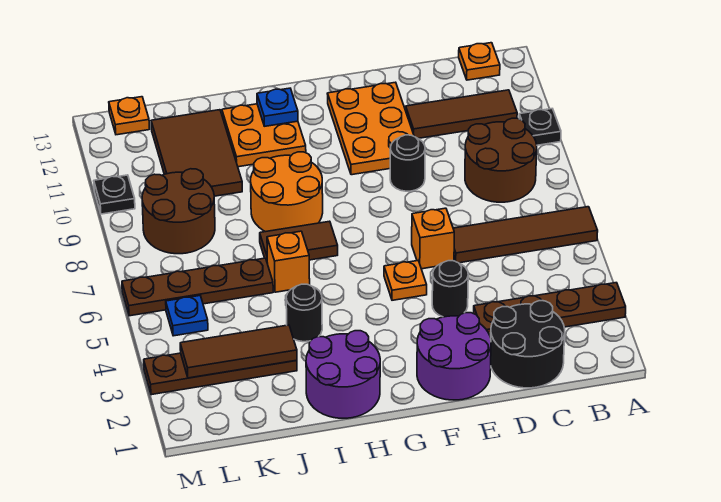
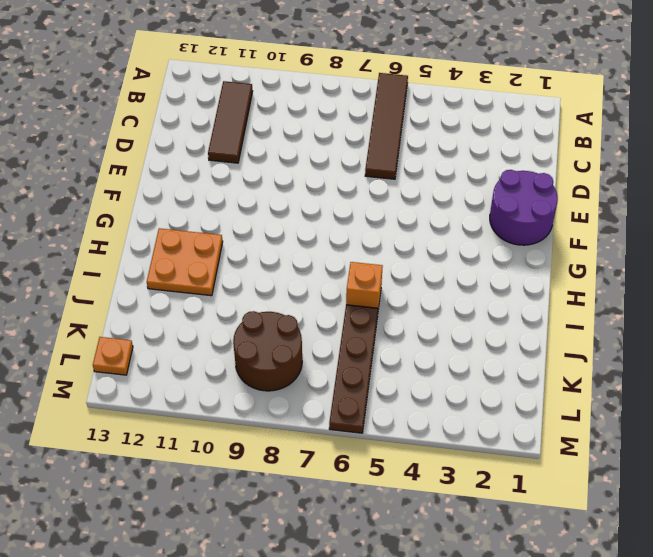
none -> brown plate A3:D3 level 1
none -> black plate A10 level 1
none -> brown round brick B8:C9 level 1

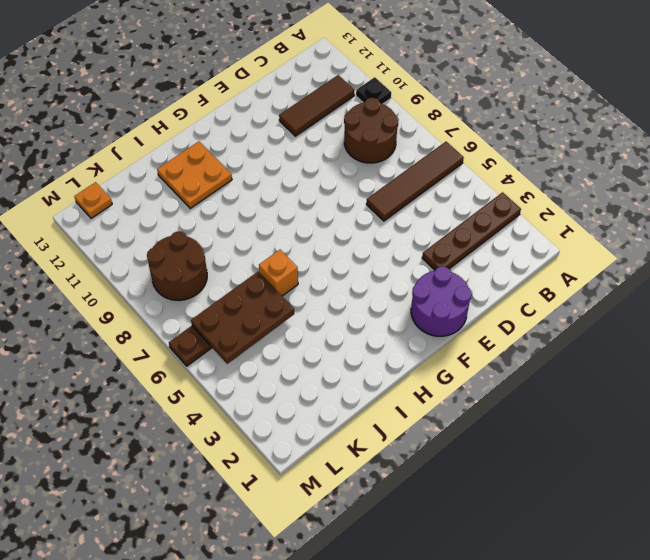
brown plate J5:L6 level 2 -> none
none -> orange plate B13 level 1
none -> black round brick C1:D2 level 1
none -> black round brick E4 level 1

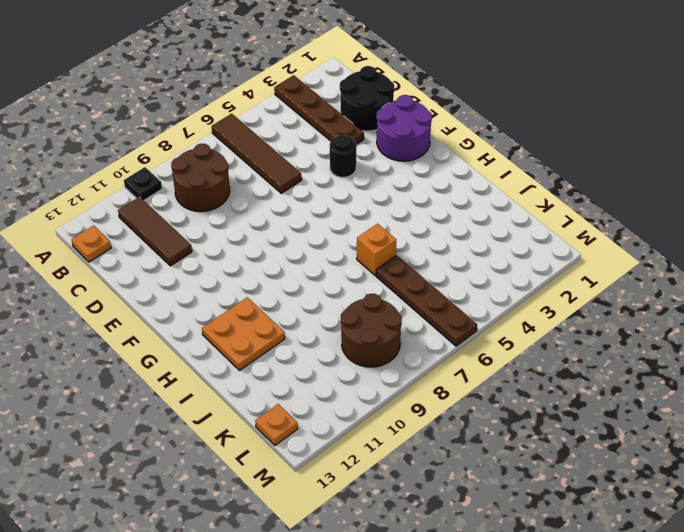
none -> orange brick E6 level 1
none -> black round brick E9 level 1
none -> orange plate E10:F12 level 1

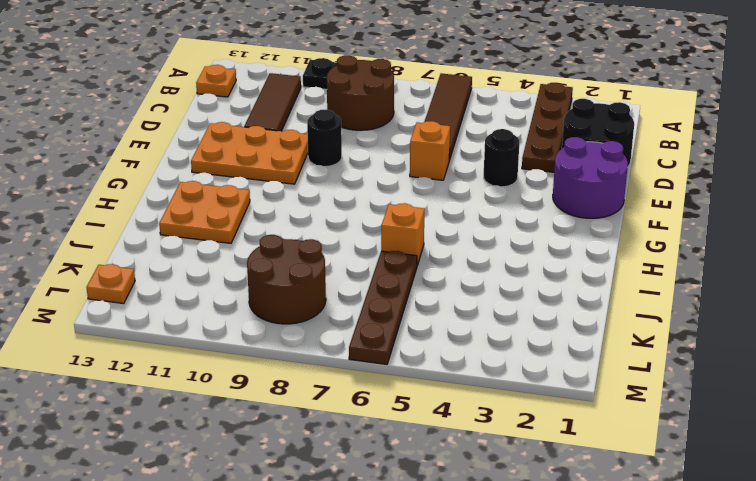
none -> orange plate F5 level 1
none -> purple round brick H1:I2 level 1
none -> brown tile H7:I7 level 1

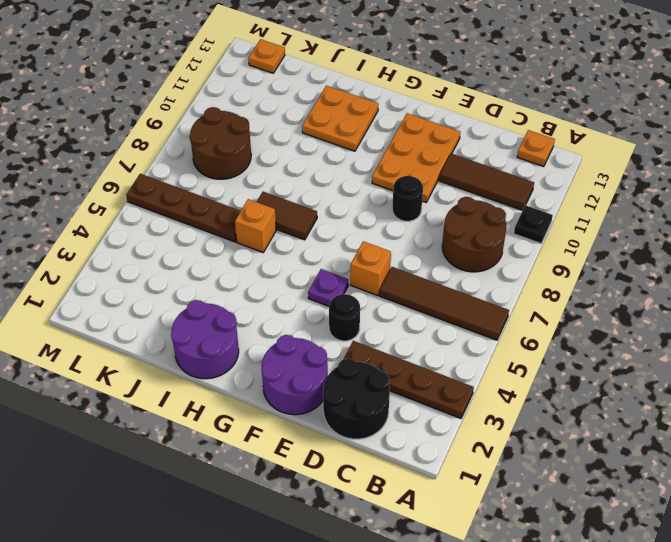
purple plate F5 level 1 -> orange plate F5 level 1
none -> orange round brick H8:I9 level 1
none -> black round brick I4 level 1
none -> brown plate J3:M3 level 1

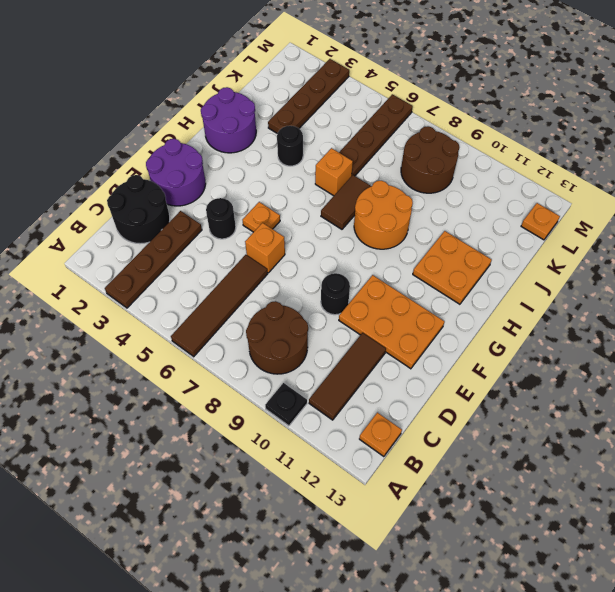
none -> brown tile J10:K12 level 1
none -> blue plate L5 level 1
none -> black plate M10 level 1

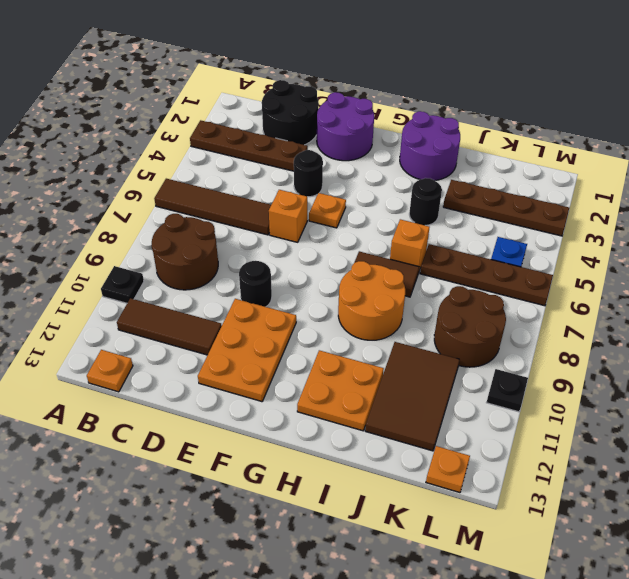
none -> blue plate H12 level 2
none -> brown tile J3:L3 level 2

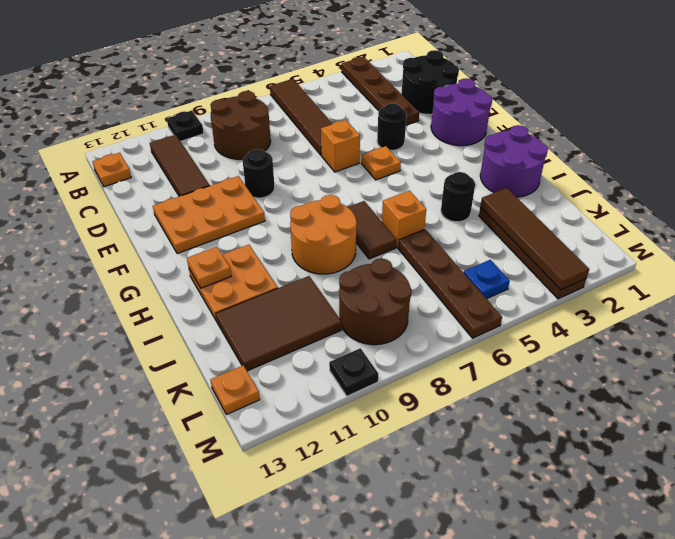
orange plate H12 level 2 -> blue plate H12 level 2
brown tile J3:M3 level 2 -> brown tile J3:L3 level 2

